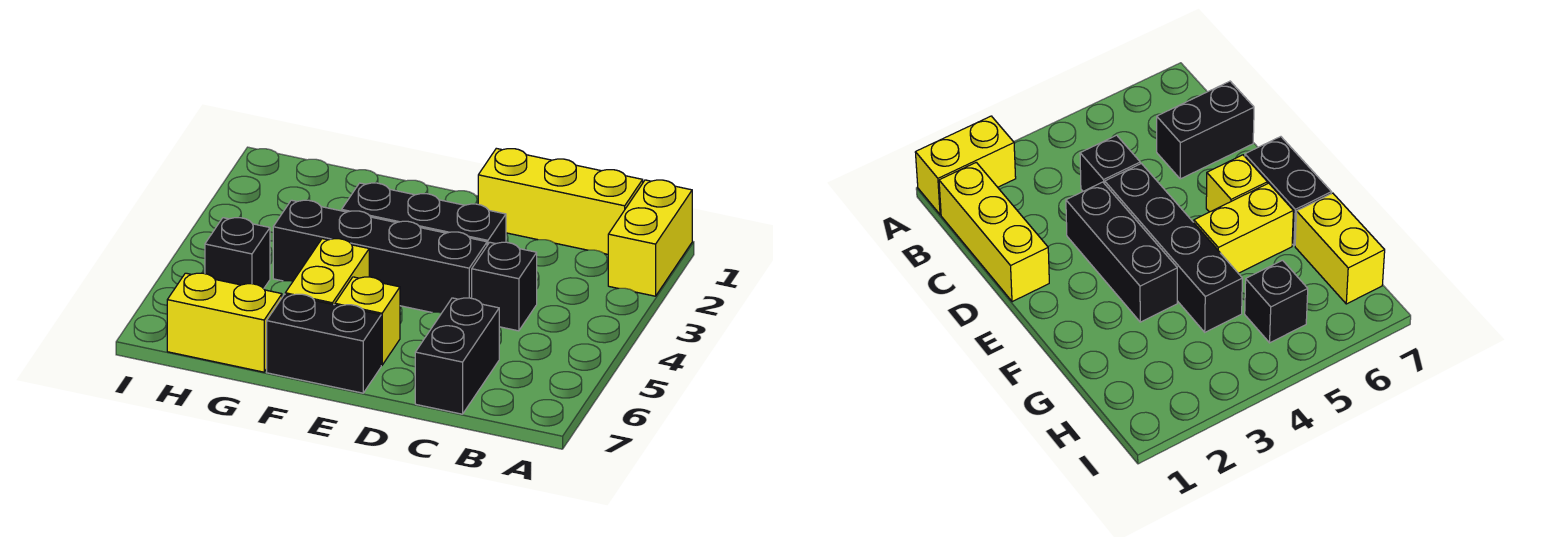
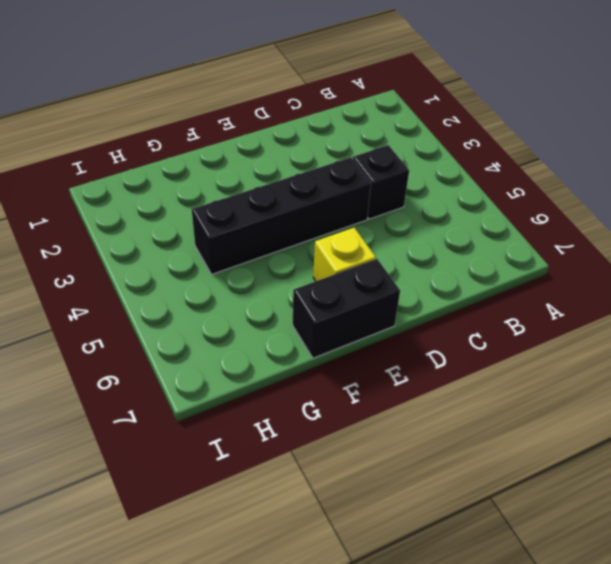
none -> yellow brick A1:A2 level 1
none -> yellow brick B1:D1 level 1

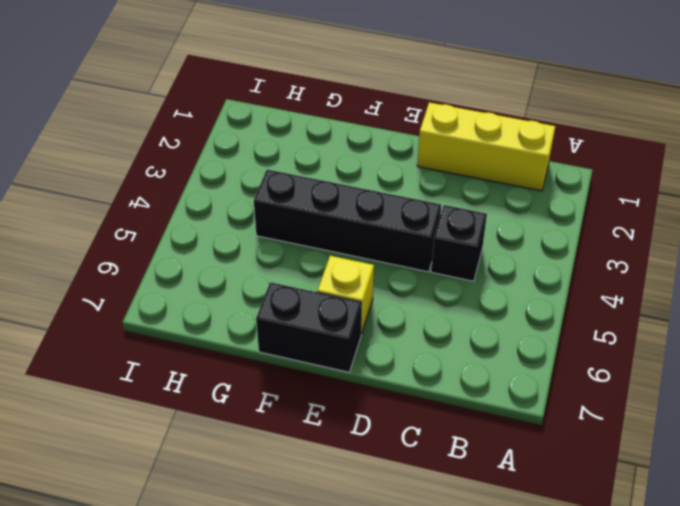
none -> yellow brick A1:A2 level 1
none -> black brick C6:C7 level 1

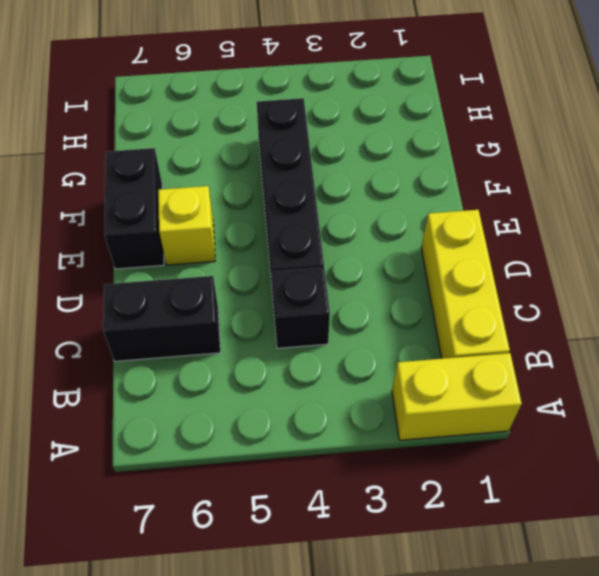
none -> black brick D3:F3 level 1
none -> yellow brick F5:F6 level 1

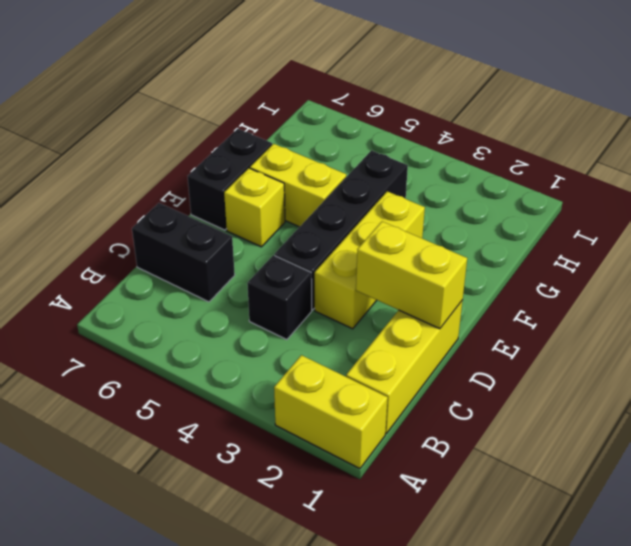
yellow brick D1:D2 level 2 -> yellow brick G7:H7 level 1
yellow brick D3:F3 level 1 -> black brick D3:F3 level 1
none -> black brick H5 level 1

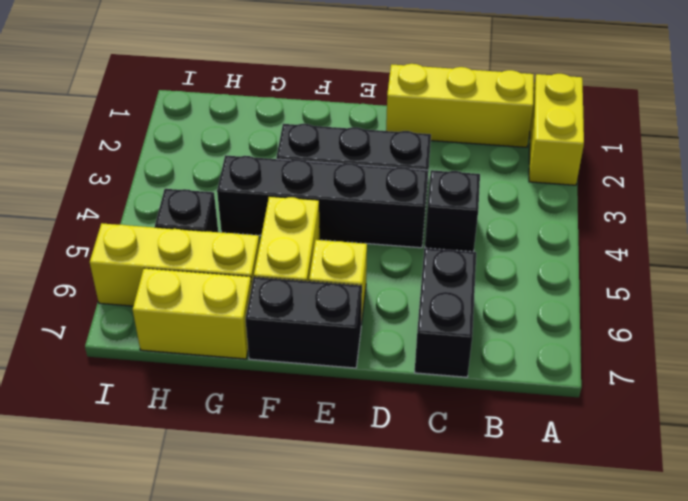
yellow brick G6:I6 level 1 -> none

